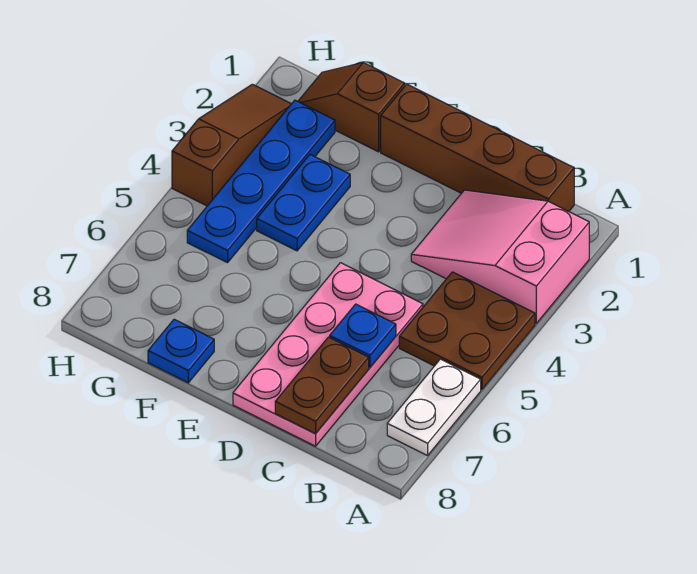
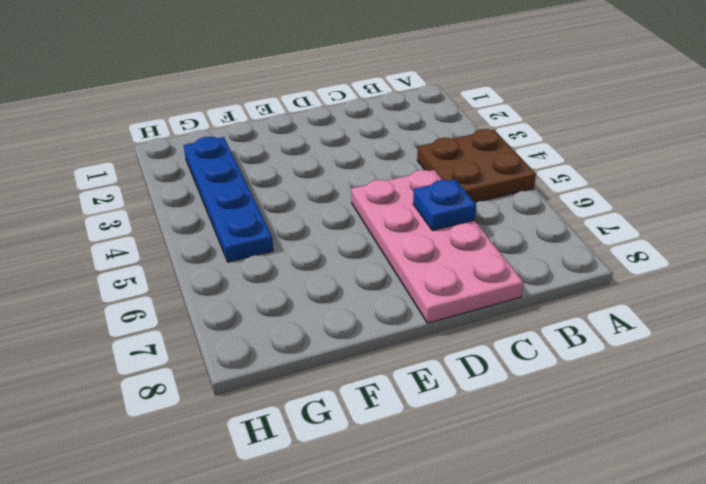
none -> pink slope A2:C3 level 1 top A
none -> white plate A6:A7 level 1
none -> brown brick B1:E1 level 1

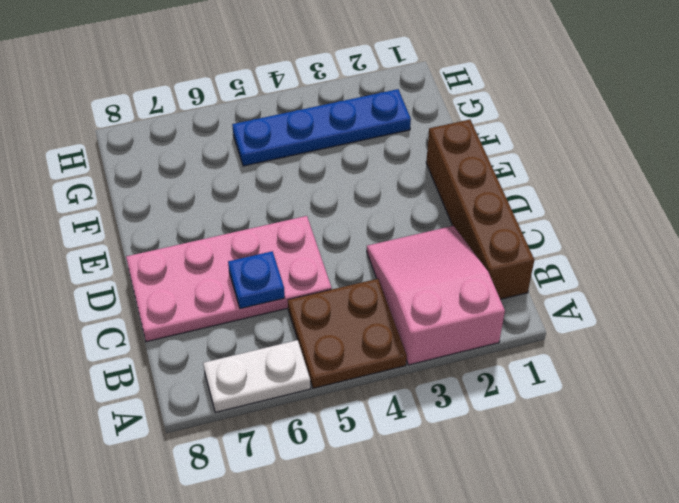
none -> brown slope F1:G1 level 1 top F
none -> blue plate F3:F4 level 1
none -> blue plate F8 level 1

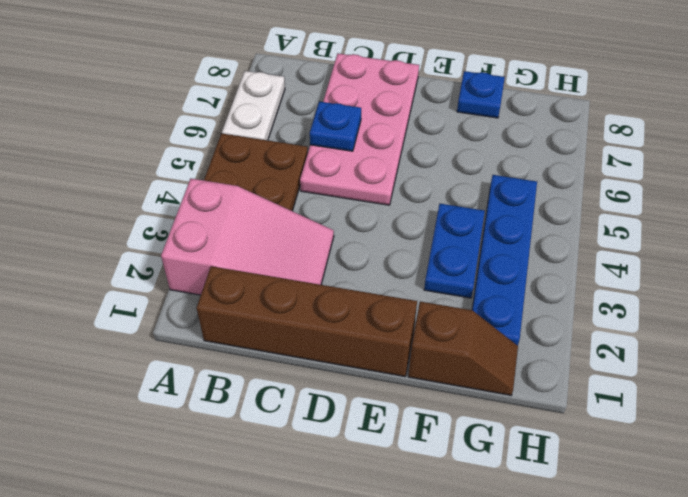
none -> brown slope H2:H4 level 1 top 4
none -> brown plate C7:C8 level 2

